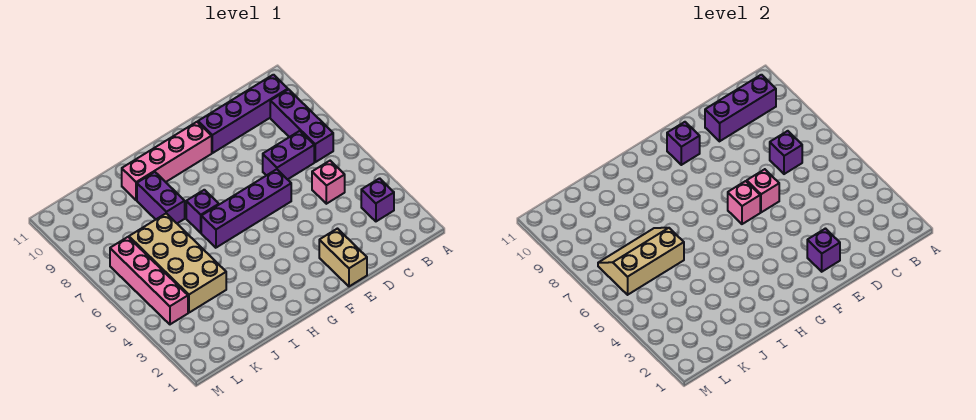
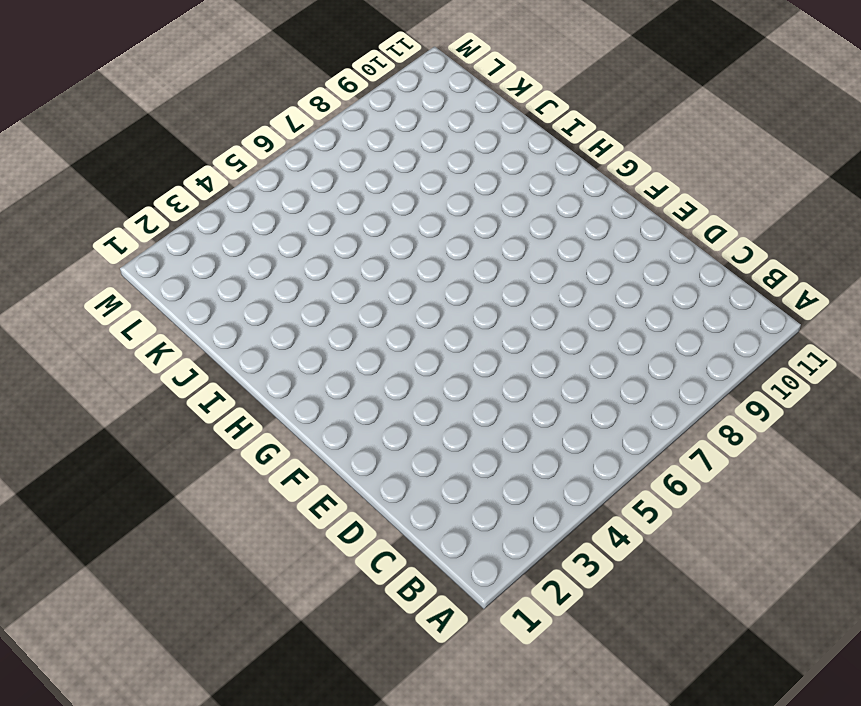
none -> purple brick B3 level 1
none -> purple brick B7:B9 level 1
none -> purple brick B10:E10 level 1

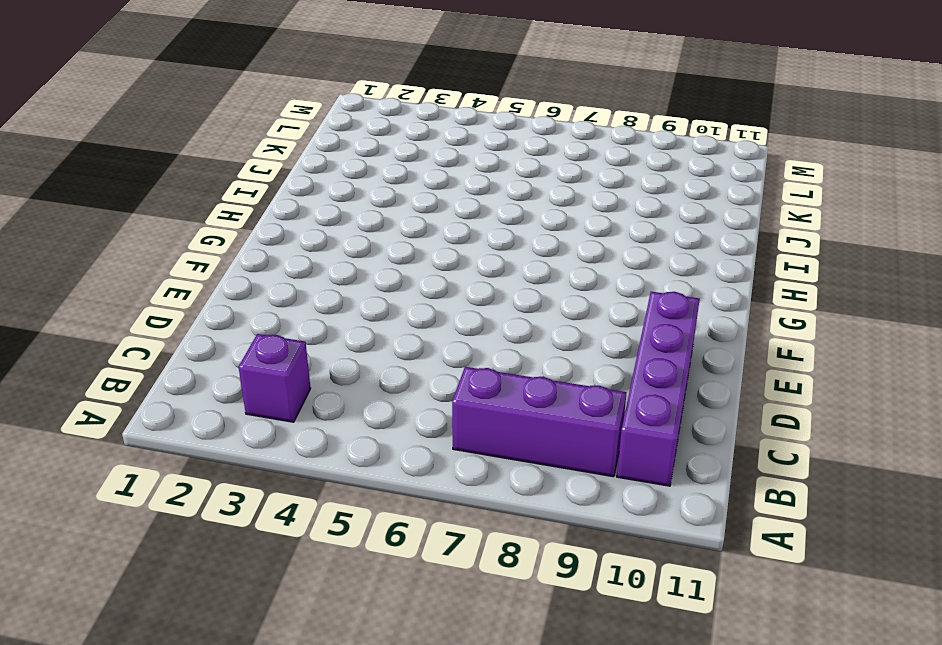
none -> pink brick C5 level 1
none -> purple brick C7:D7 level 1
none -> tan brick E1:E2 level 1

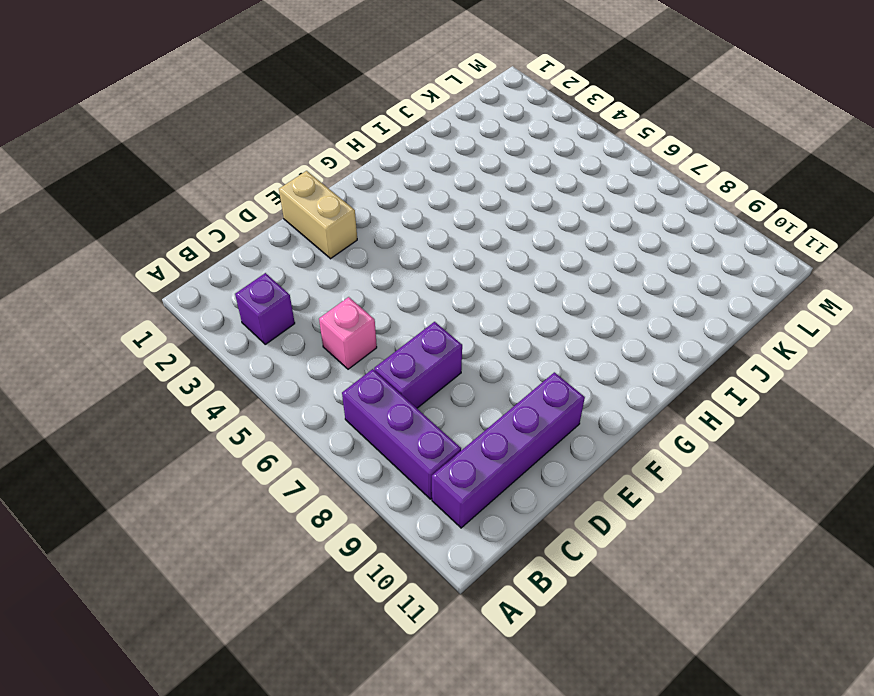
none -> purple brick E6:H6 level 1
none -> pink brick F10:I10 level 1
none -> purple brick H7 level 1

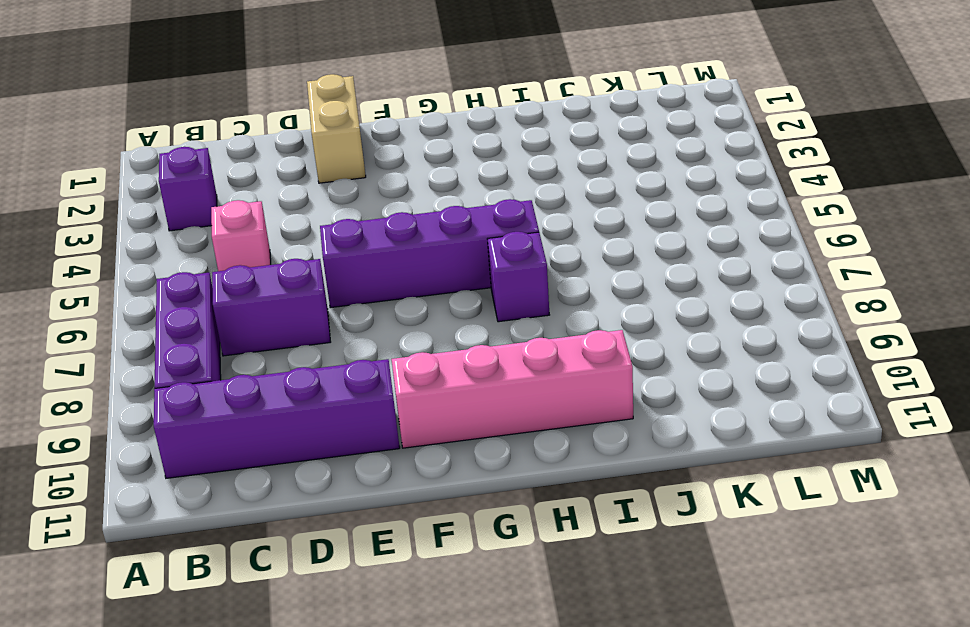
none -> purple brick I8:I9 level 1
none -> tan brick J4:K7 level 1
none -> pink brick L4:L7 level 1

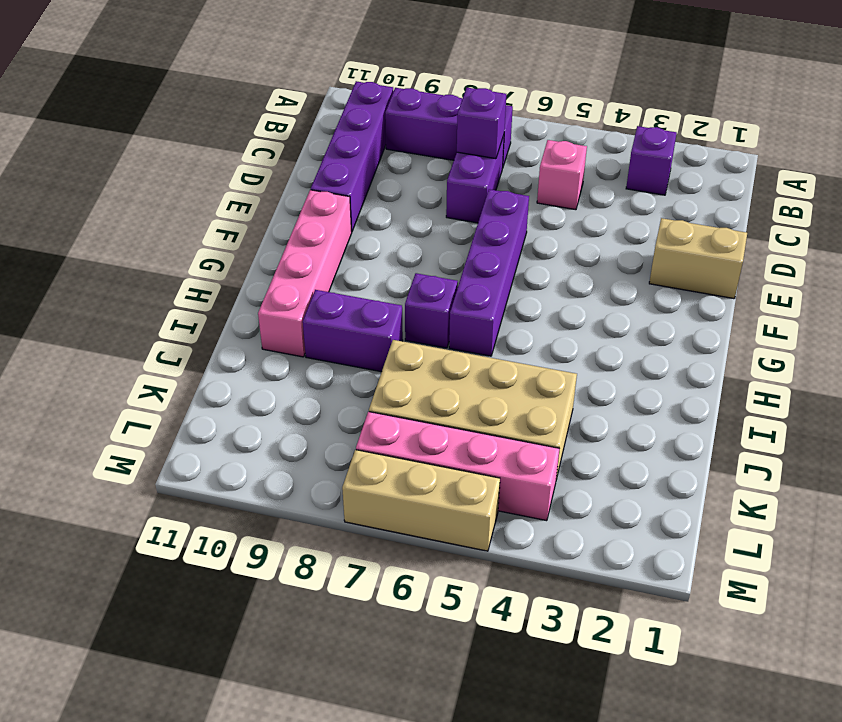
tan brick M5:M7 level 1 -> none
none -> purple brick B10:D10 level 2
none -> purple brick E2 level 2
none -> pink brick E6 level 2

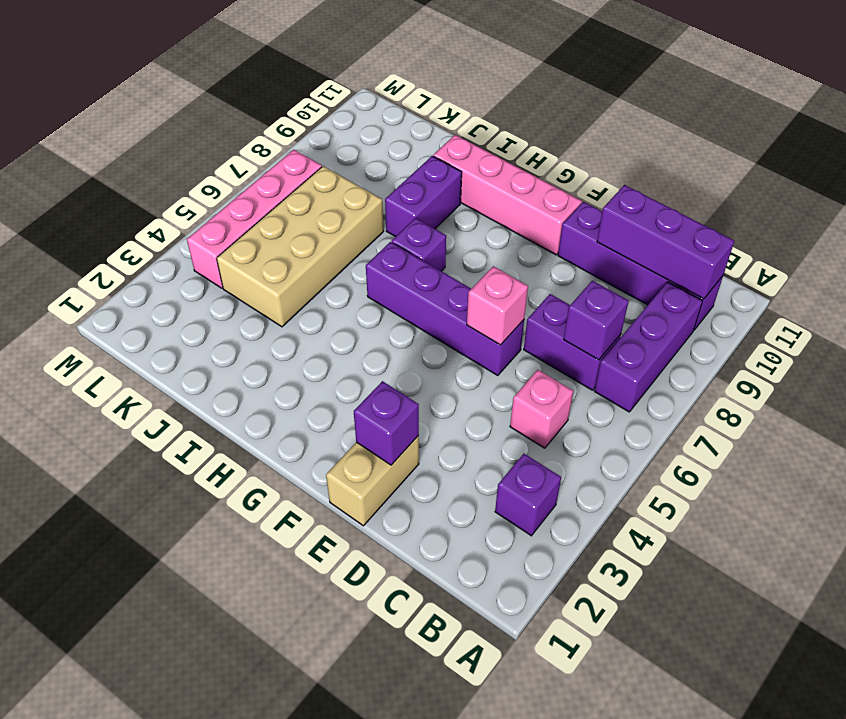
none -> pink brick F6 level 2
none -> purple brick F10 level 2
none -> tan slope J6:L7 level 2 top 6

